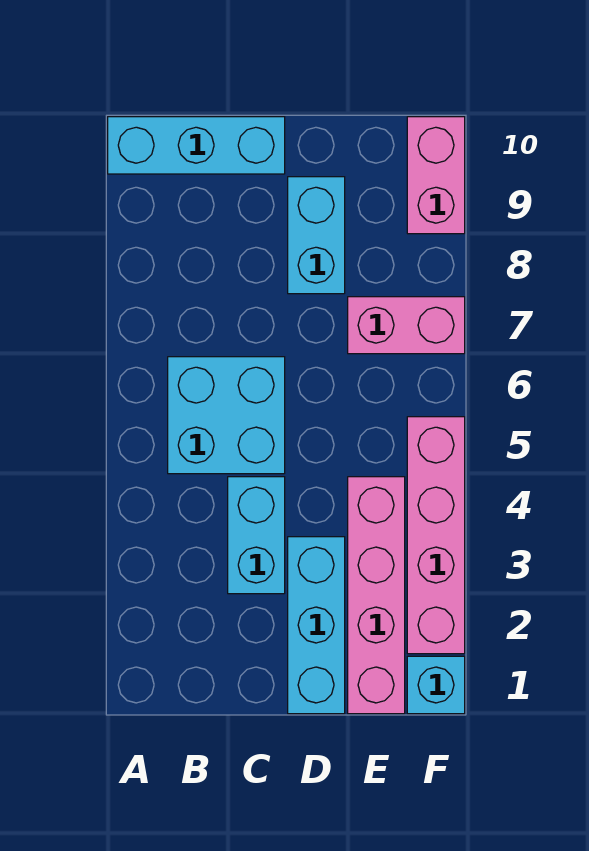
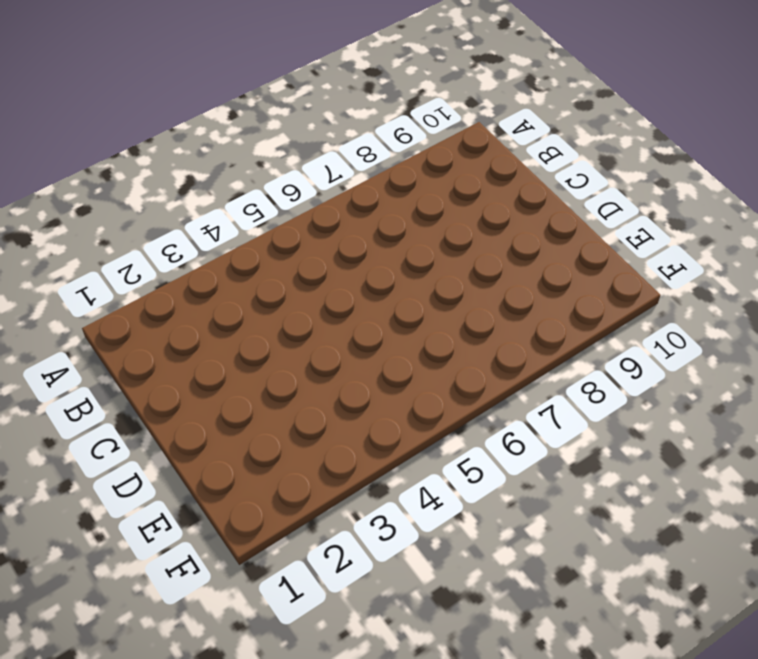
none -> cyan brick A10:C10 level 1
none -> cyan brick B5:C6 level 1

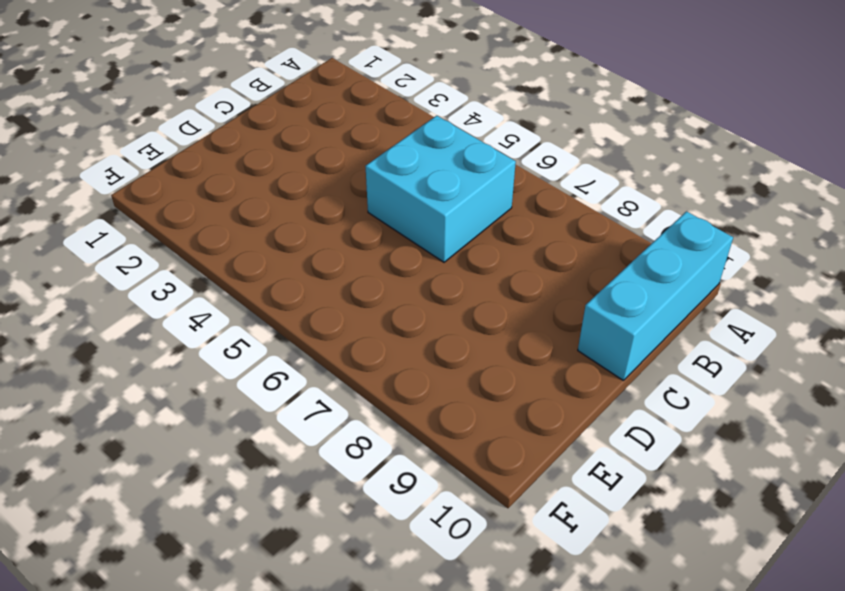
none -> cyan brick C3:C4 level 1
none -> cyan brick D1:D3 level 1

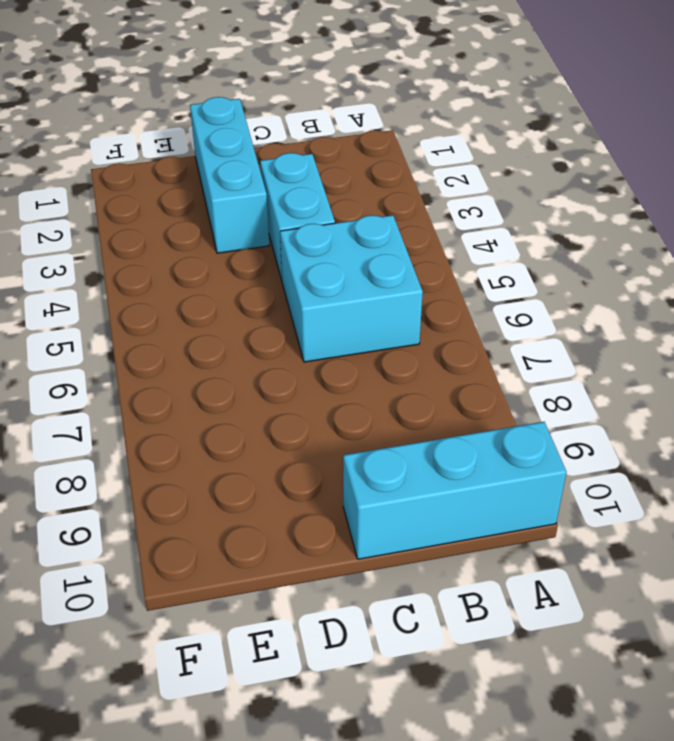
none -> cyan brick D8:D9 level 1
none -> pink brick E1:E4 level 1

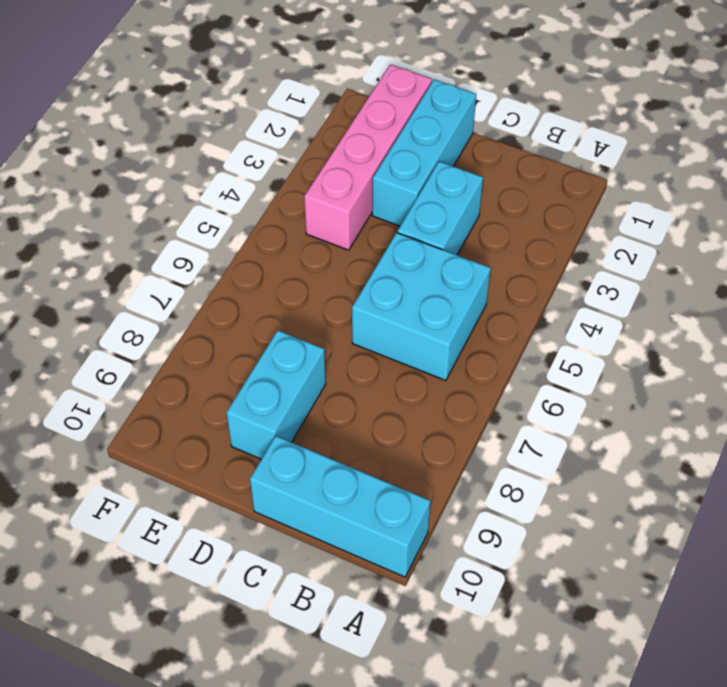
none -> pink brick E7:F7 level 1
none -> cyan brick F1 level 1

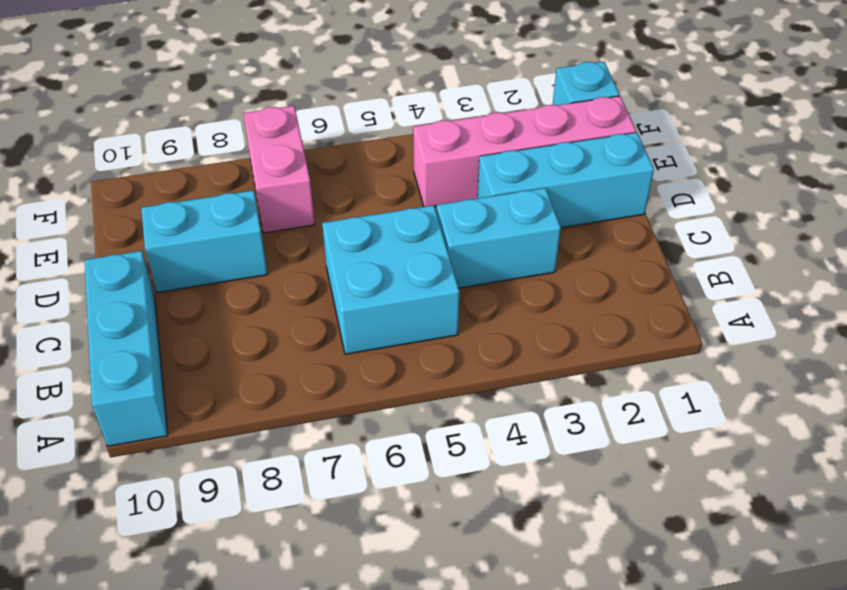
none -> pink brick F2:F5 level 1
none -> pink brick F9:F10 level 1

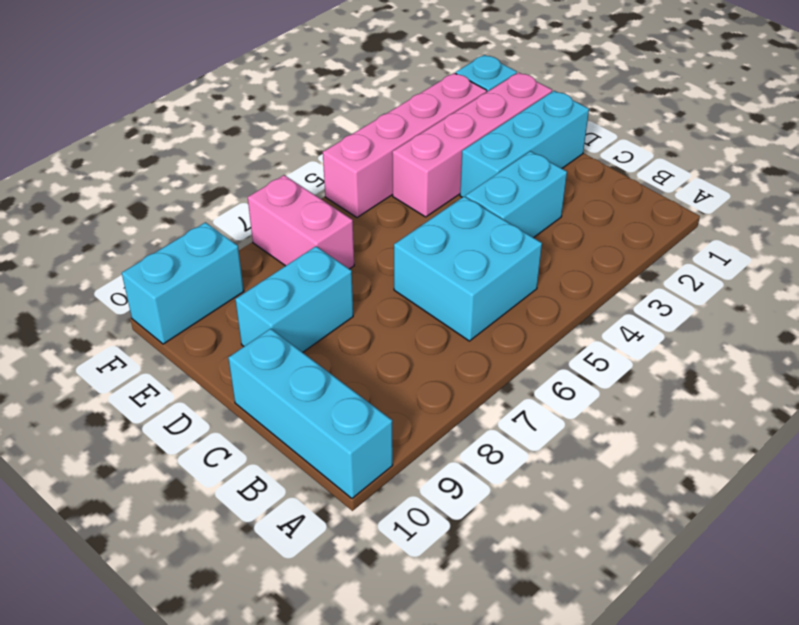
cyan brick F9:F10 level 1 -> pink brick F9:F10 level 1

